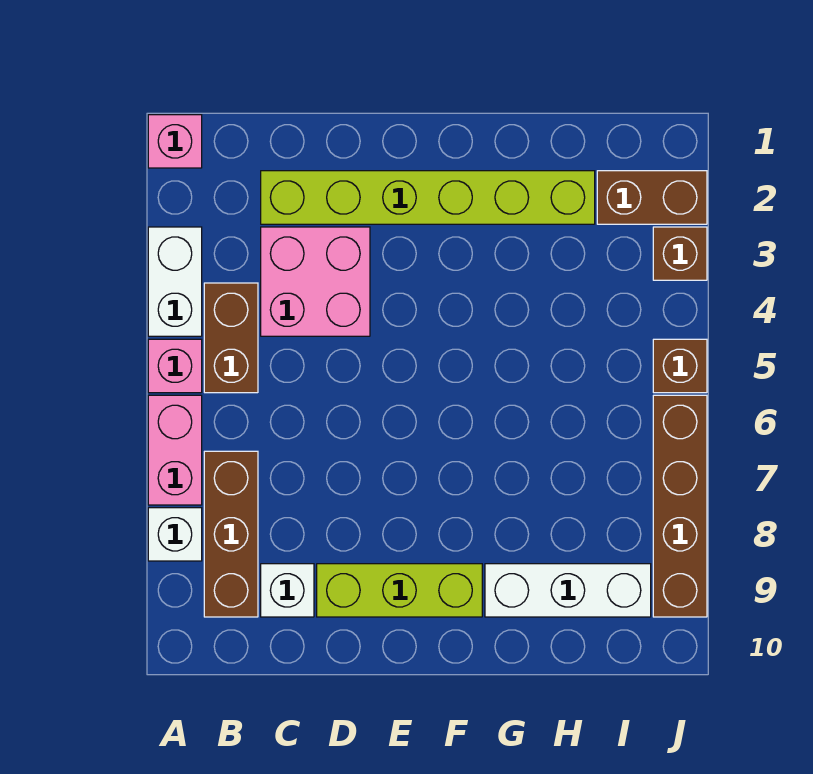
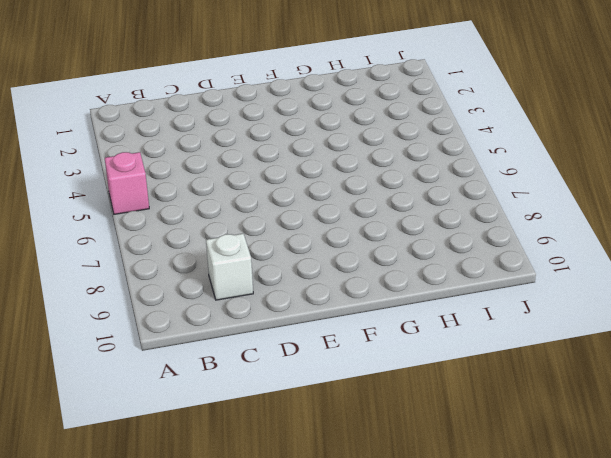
none -> pink brick A1 level 1
none -> white brick A3:A4 level 1
none -> pink brick A6:A7 level 1

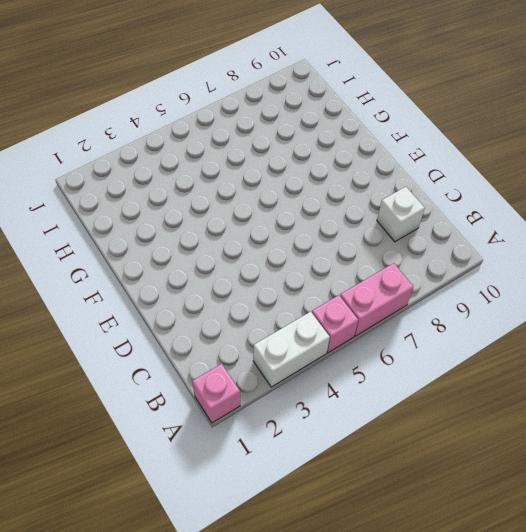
none -> white brick A8 level 1
none -> brown brick B4:B5 level 1
none -> brown brick B7:B9 level 1

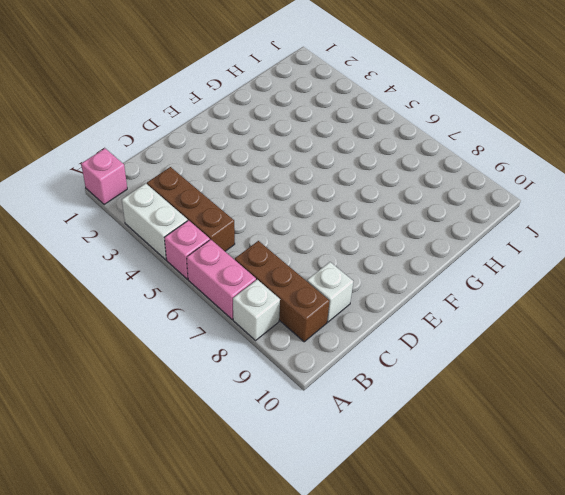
brown brick B3:B5 level 1 -> brown brick B4:B5 level 1
none -> lime brick C2:H2 level 1
none -> pink brick C3:D4 level 1
none -> lime brick D9:F9 level 1

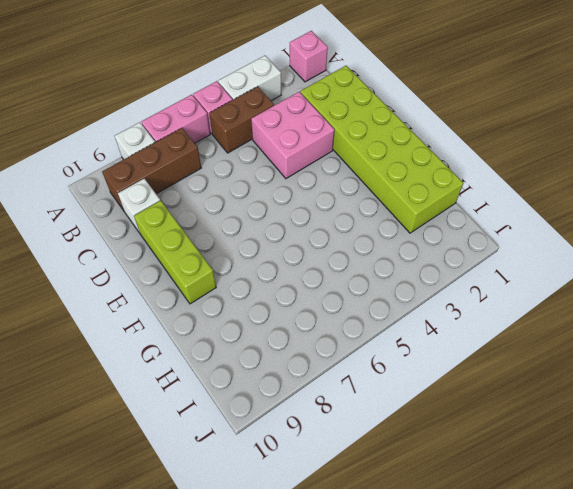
lime brick C1:H2 level 1 -> lime brick C2:H2 level 1
none -> white brick G9:I9 level 1
none -> brown brick I2:J2 level 1
none -> brown brick J3 level 1

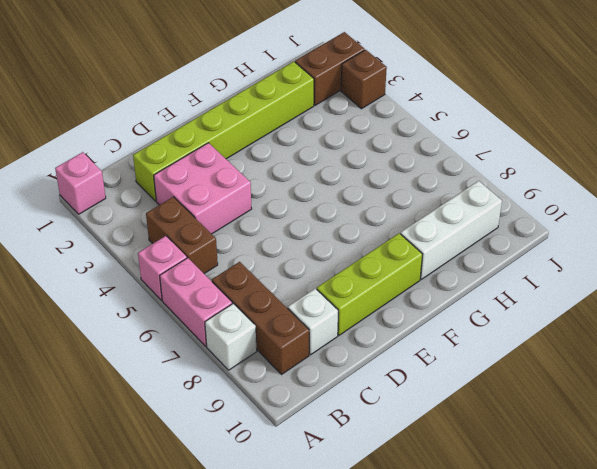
none -> white brick A3:A4 level 1
none -> brown brick J5 level 1
none -> brown brick J6:J9 level 1

